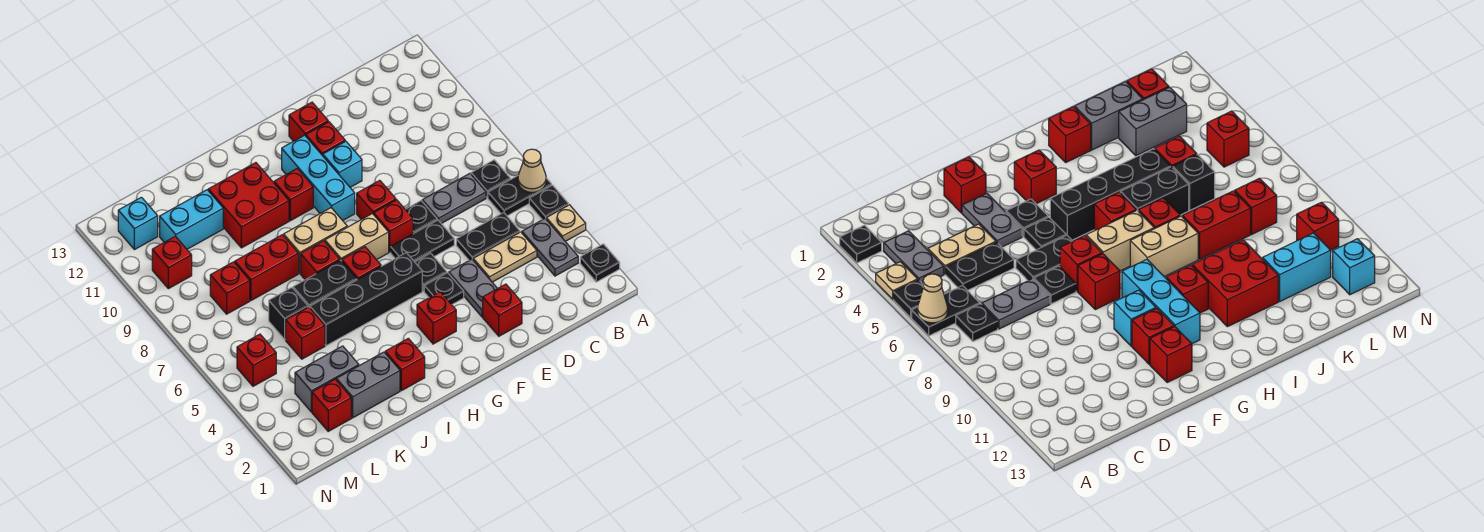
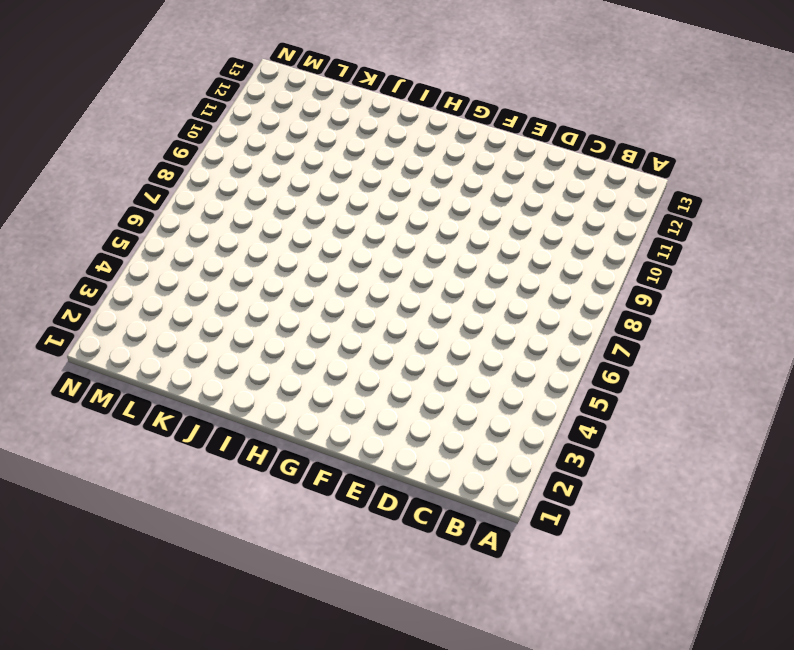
none -> black plate A2 level 1
none -> tan plate A4 level 1
none -> black plate A5 level 1
none -> black plate A6:B6 level 1

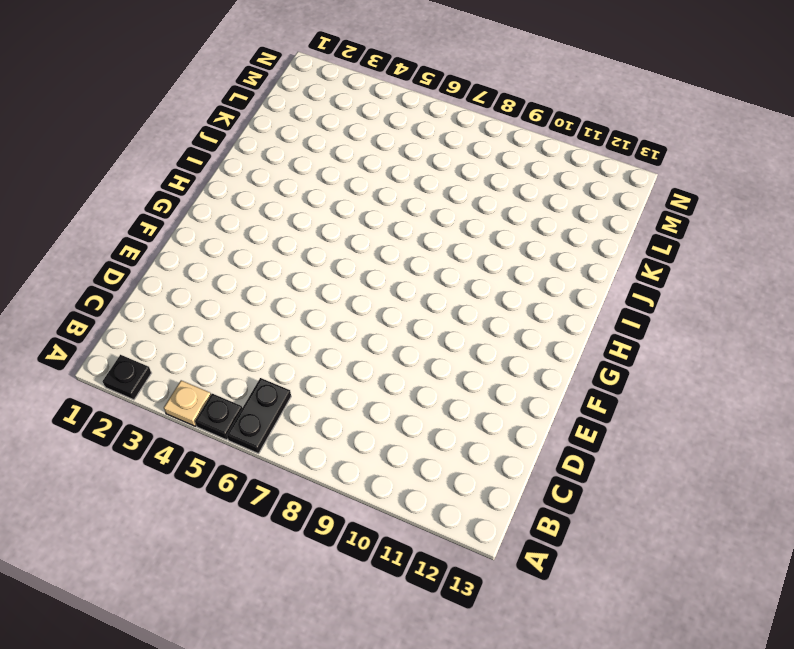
none -> grey plate B3:B4 level 1
none -> black plate B7 level 1
none -> tan plate C4:D4 level 1
none -> black plate C5:D5 level 1

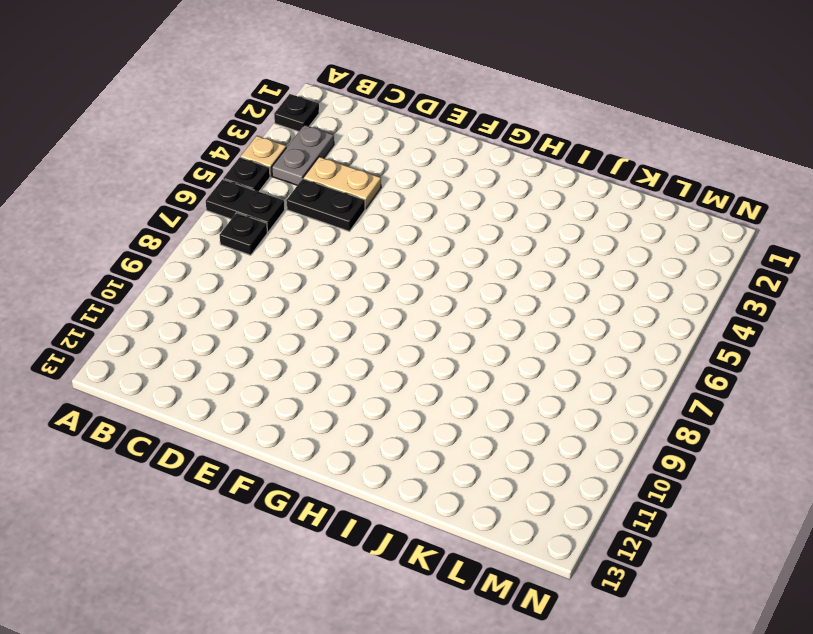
none -> grey plate C7:D7 level 1
none -> red brick E2 level 1
none -> grey plate E3:E4 level 1
none -> black plate E6:F6 level 1

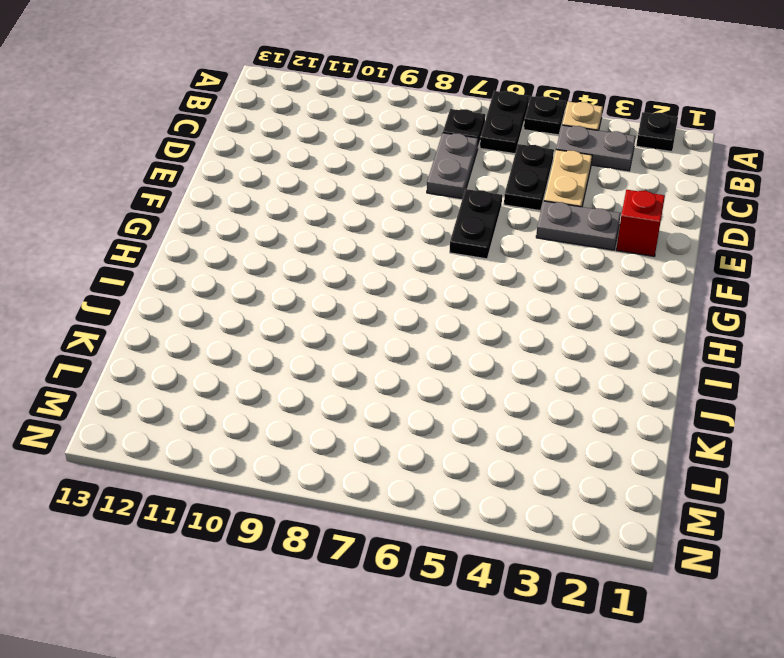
none -> black plate E7 level 1
none -> black plate F4 level 1
none -> black plate F5 level 1
none -> red brick F7 level 1

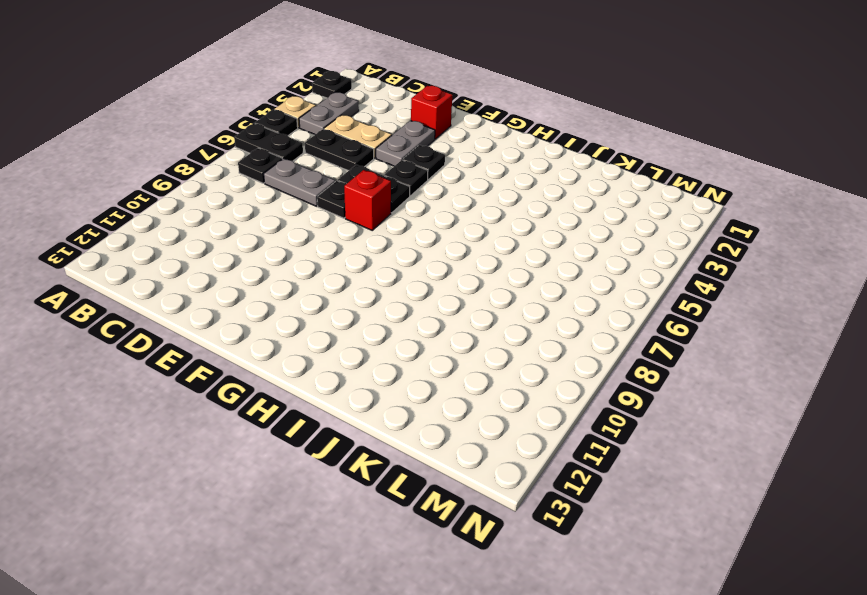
none -> red brick F8 level 1
none -> cyan brick F10 level 1
none -> red brick F11 level 1
none -> red brick F12 level 1

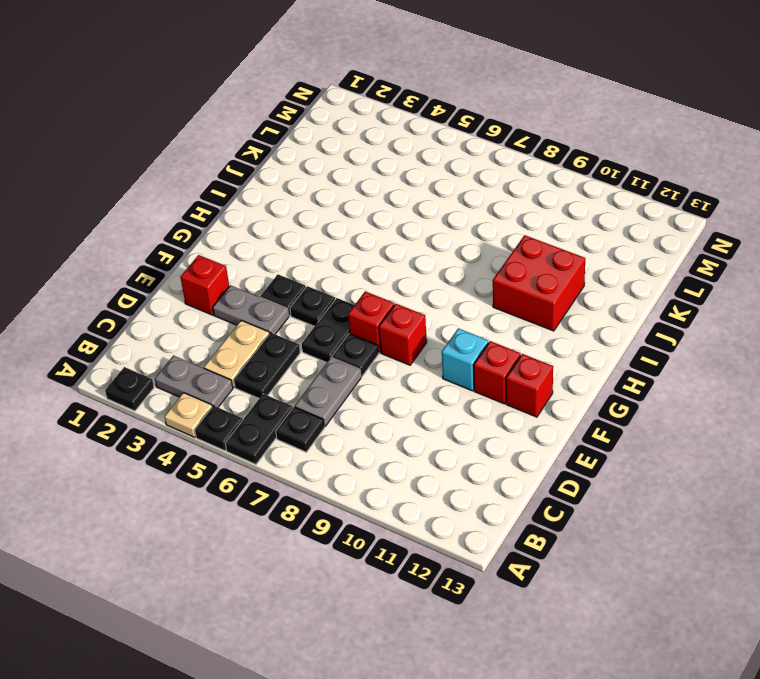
none -> red brick G3 level 1
none -> black brick G5:J5 level 1
none -> tan brick G7:H7 level 1
none -> cyan brick G9:G11 level 1

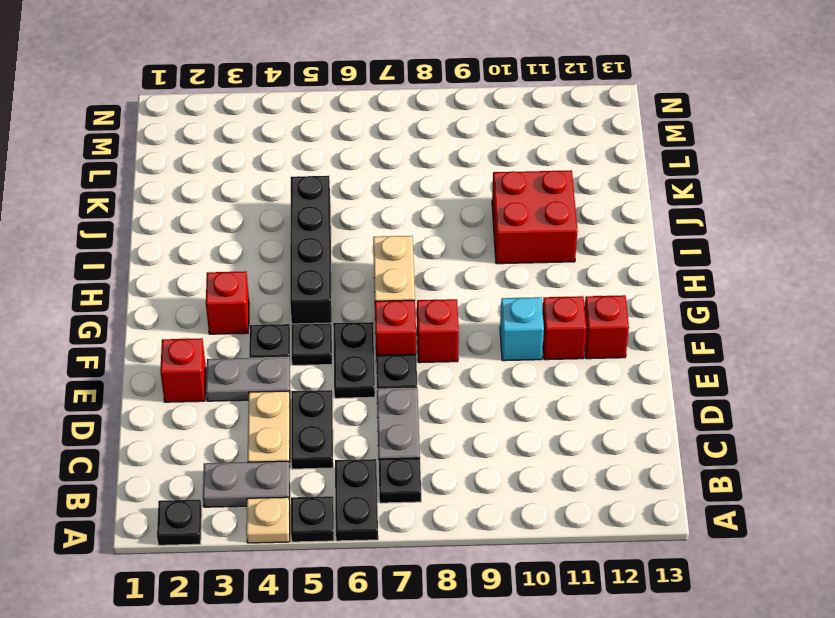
none -> cyan brick G9:G11 level 1
none -> red brick H6 level 1
none -> tan brick H8:I8 level 1
none -> red brick H10 level 1

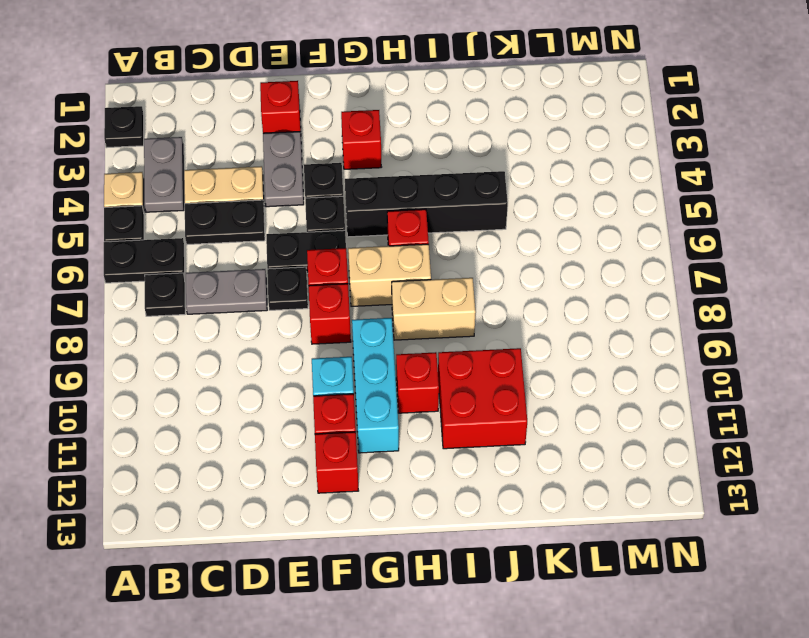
none -> red brick I2 level 1
none -> black brick I6:J6 level 1
none -> red brick I7 level 1
none -> grey brick J2:K2 level 1

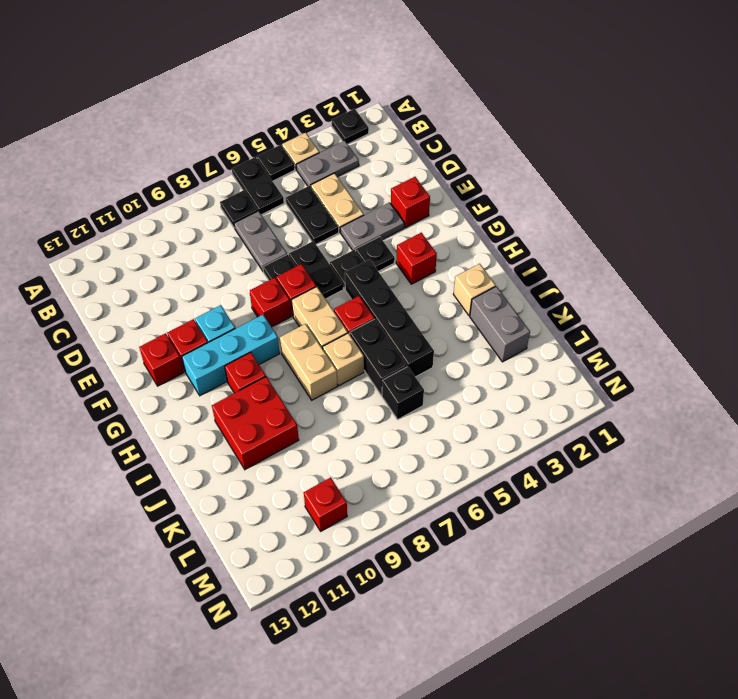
tan brick I2 level 1 -> red brick I2 level 1
tan brick I7 level 1 -> red brick I7 level 1
none -> red brick J8:K8 level 1
none -> grey brick K3:L3 level 1
none -> red brick K5 level 1
none -> cyan brick K11:L11 level 1

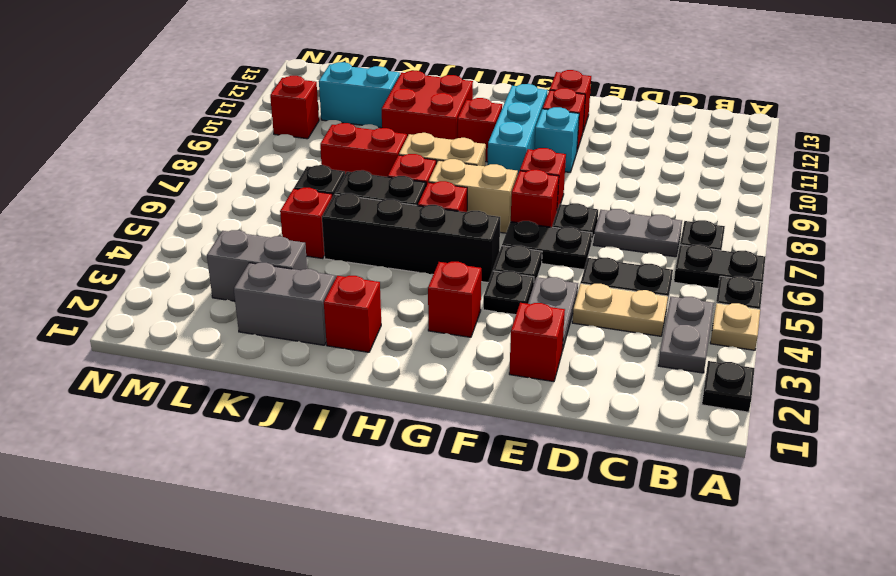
none -> red brick L2 level 1
none -> red brick L8 level 1
none -> red brick M5 level 1
none -> cyan brick M12 level 1

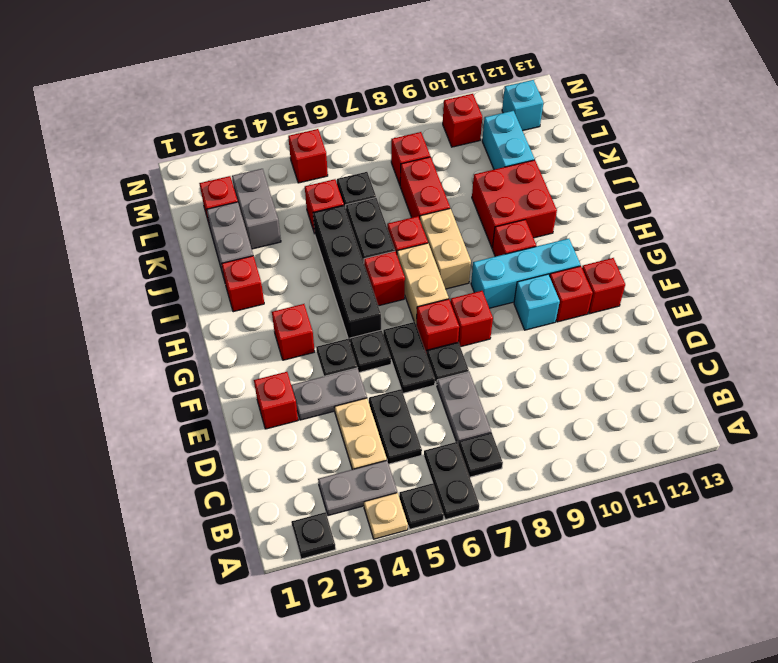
none -> tan cone A6 level 2

